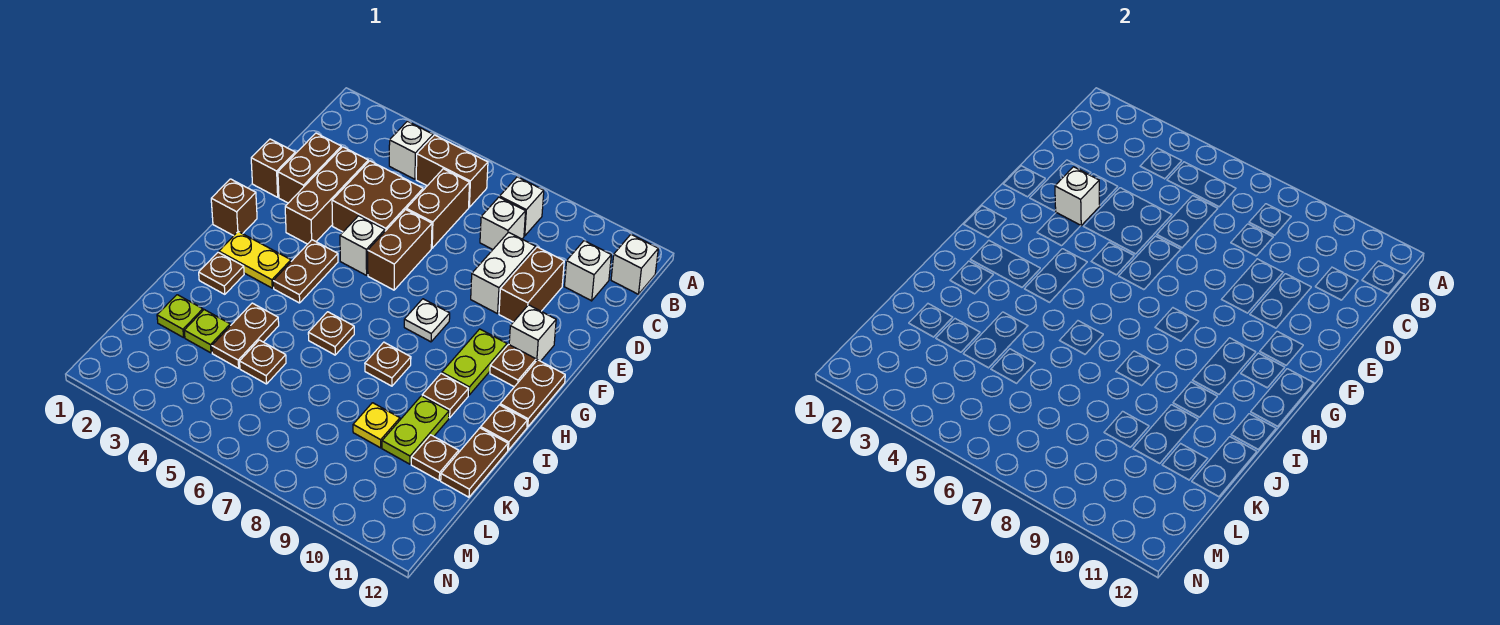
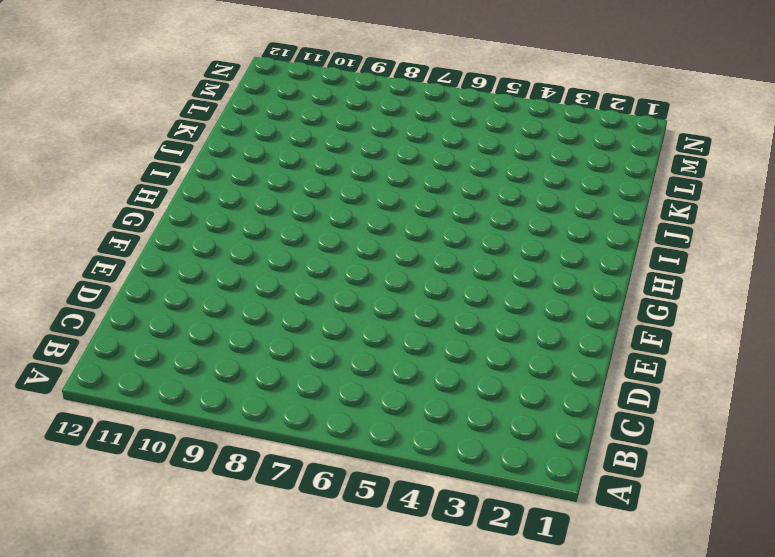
none -> white brick B4 level 1
none -> brown brick B5:B6 level 1
none -> white brick B8 level 1
none -> white brick B12 level 1

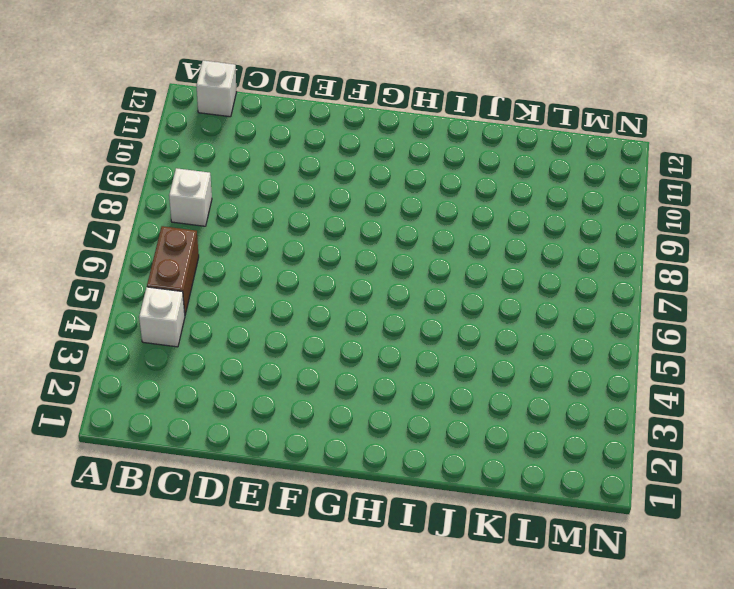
none -> brown brick C6:D6 level 1
none -> white brick C8 level 1
none -> white brick C11 level 1
none -> brown brick D2:E2 level 1

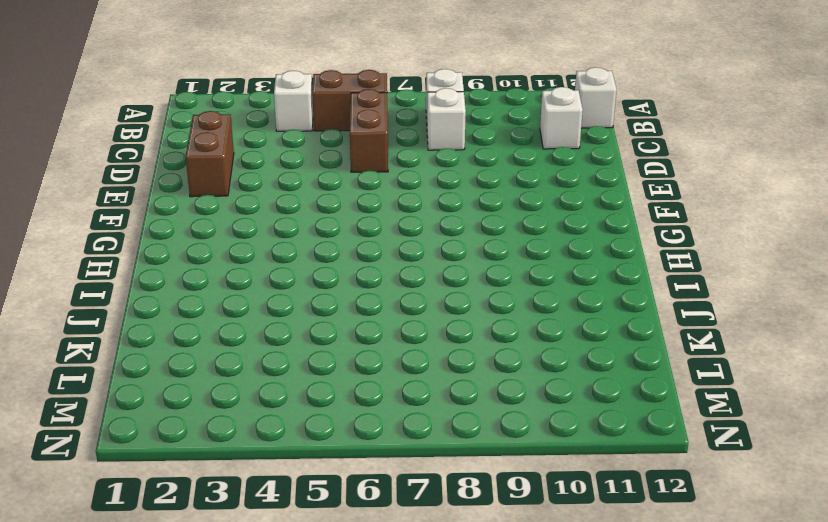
none -> brown brick D3:F3 level 1
none -> brown brick D4:E5 level 1
none -> white brick D9:E9 level 1
none -> brown brick D10:E10 level 1

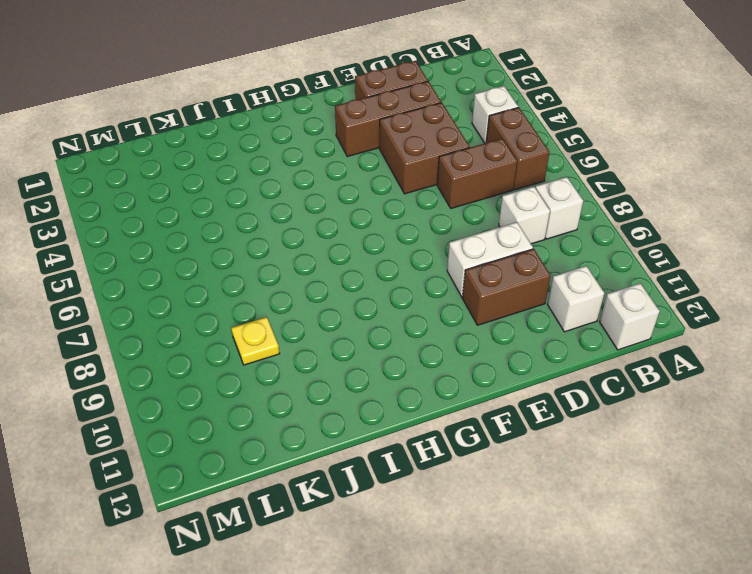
none -> brown brick E1 level 1
none -> brown brick E6:F6 level 1
none -> white brick F5 level 1
none -> white brick F11 level 1

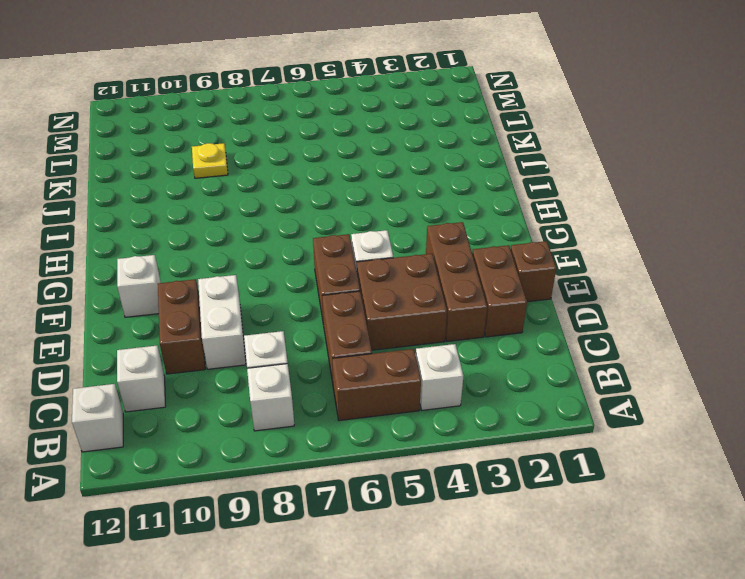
none -> brown brick G1 level 1
none -> brown plate G4:H4 level 1
none -> white plate G8 level 1
none -> lime plate G10:H10 level 1

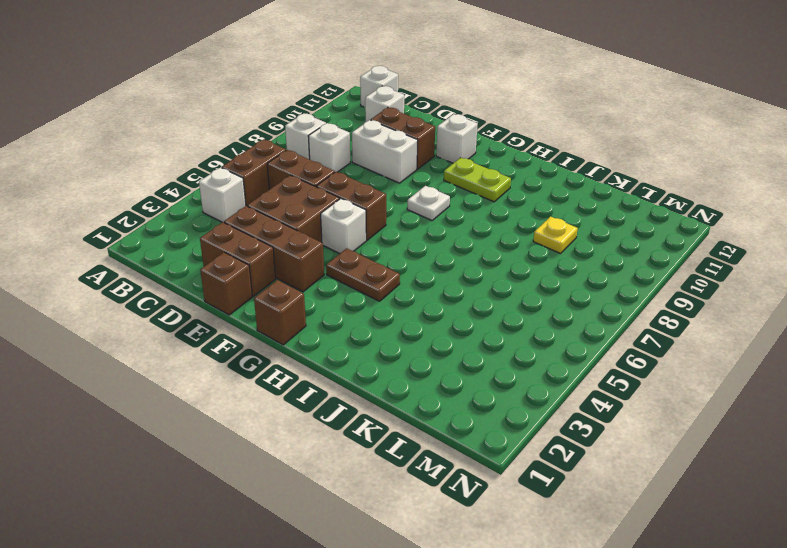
none -> brown plate G11 level 1
none -> brown plate G12:H12 level 1
none -> yellow plate H2:H3 level 1
none -> brown plate I2 level 1

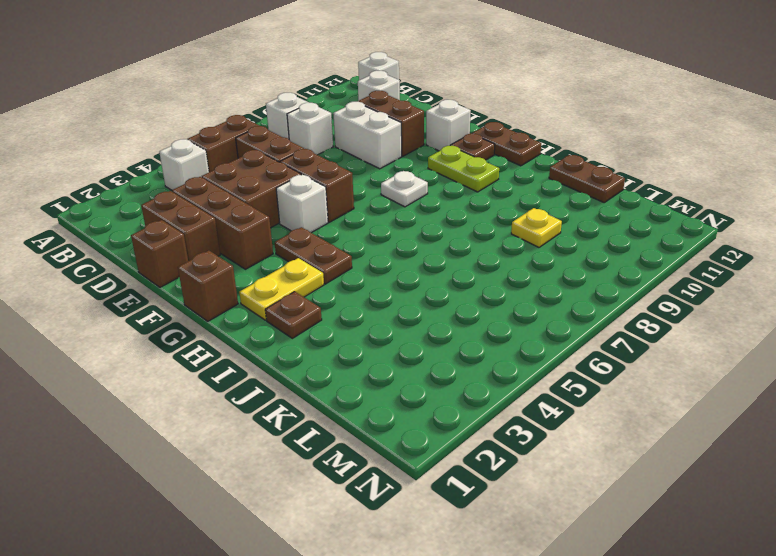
none -> brown plate I6 level 1
none -> brown plate I8 level 1
none -> brown plate I10 level 1
none -> brown plate I12 level 1

